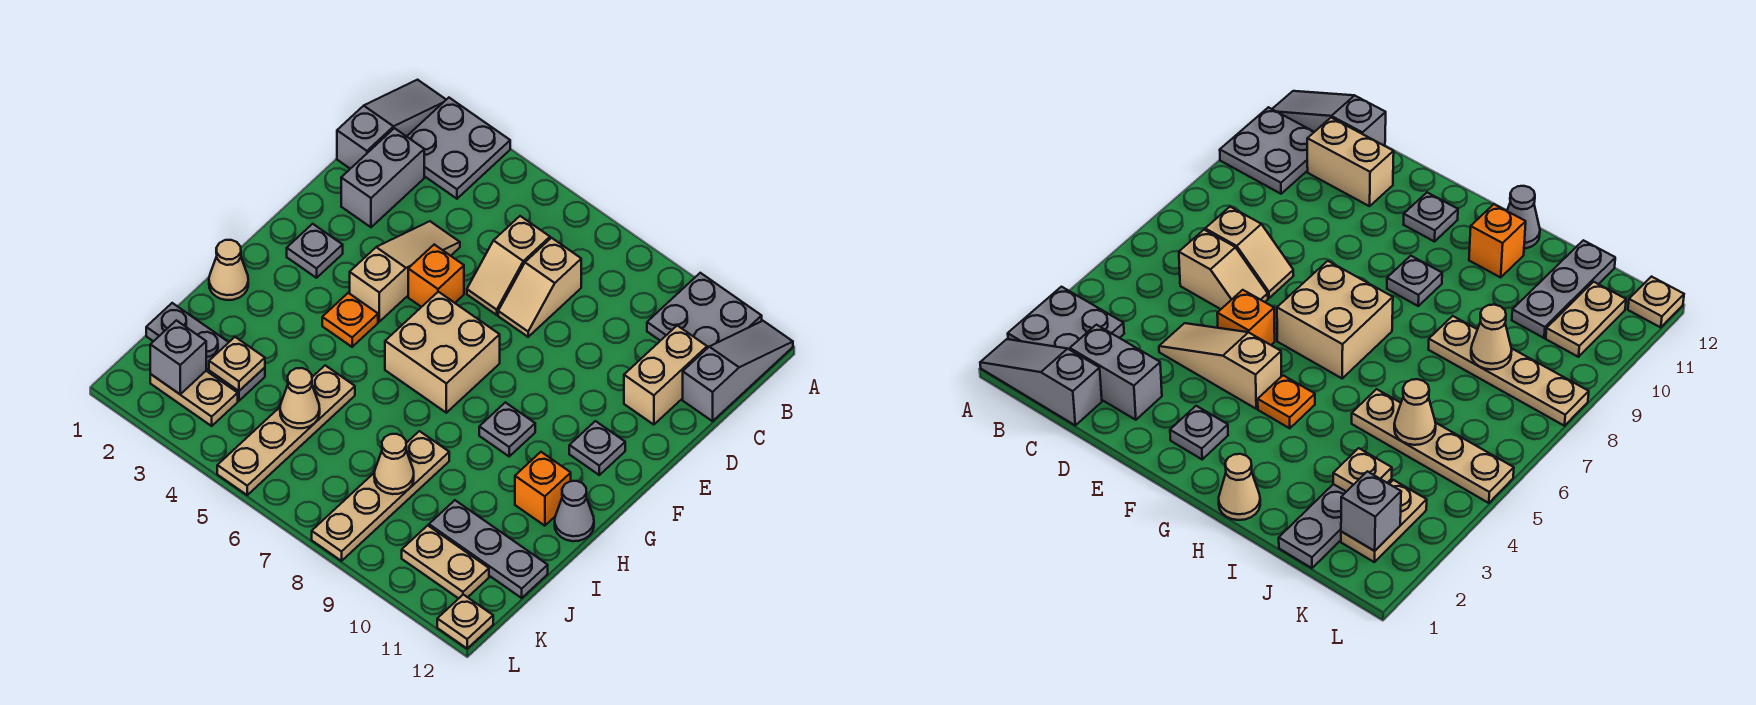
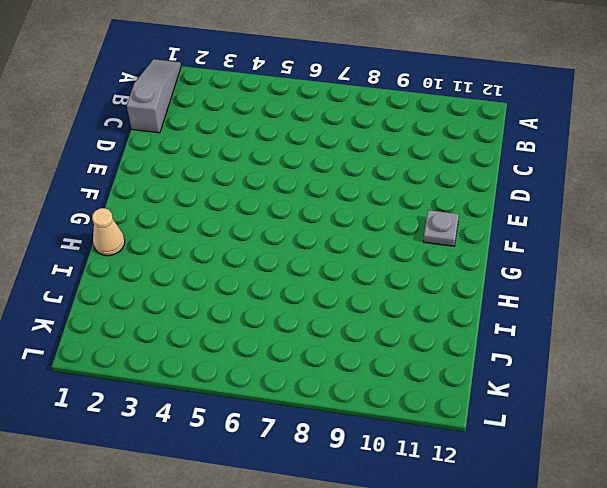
none -> grey plate A2:B3 level 1
none -> grey plate A10:B11 level 1
none -> grey slope A12:C12 level 1 top C

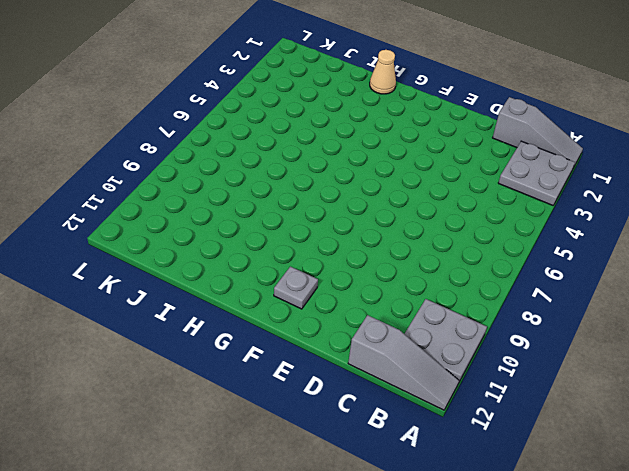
none -> grey brick C2:D2 level 1
none -> tan slope C6:D6 level 1 top C
none -> tan slope C7:D7 level 1 top C

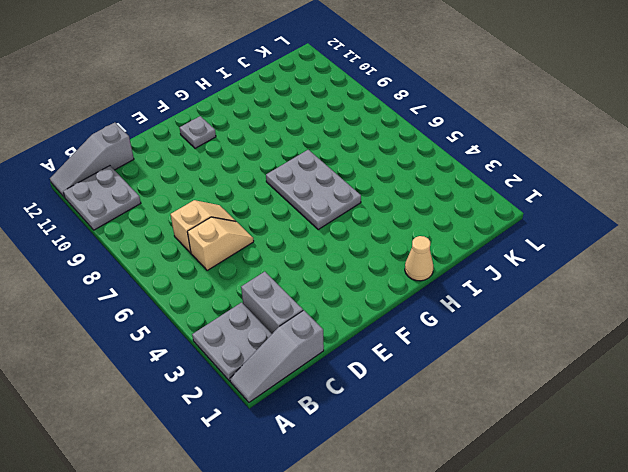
grey brick C2:C3 level 1 -> grey brick C2:D2 level 1
grey plate G5:H7 level 1 -> tan brick F6:G7 level 1
none -> tan brick C11:D11 level 1
none -> tan slope D4:F4 level 1 top F
none -> orange brick E5 level 1

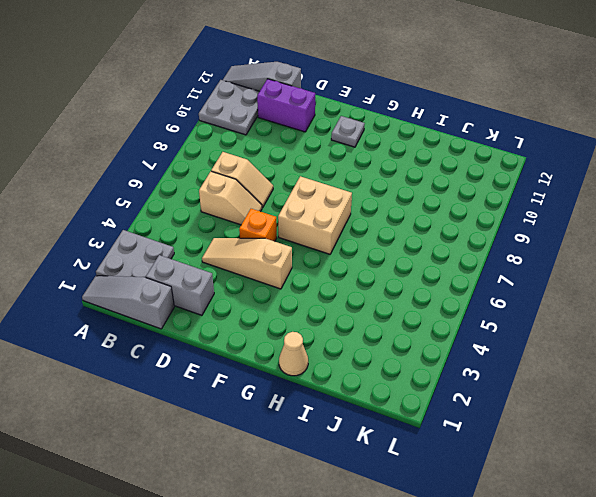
purple brick C11:D11 level 1 -> tan brick C11:D11 level 1
none -> grey plate F2 level 1
none -> orange plate G4 level 1
none -> grey plate G9 level 1

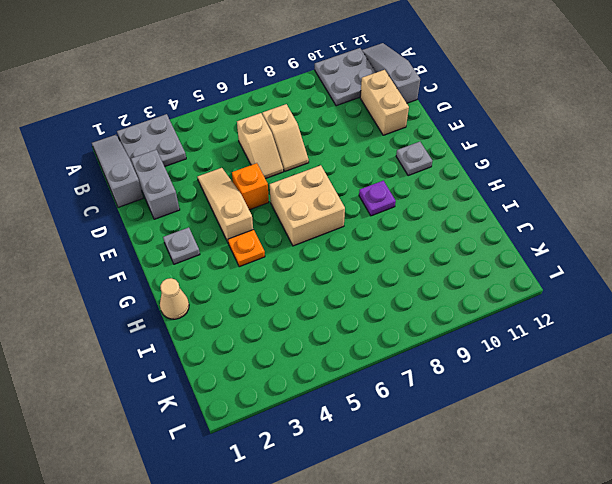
purple plate G9 level 1 -> grey plate G9 level 1
none -> orange brick H11 level 1
none -> grey cone H12 level 1
none -> tan plate I5:L5 level 1

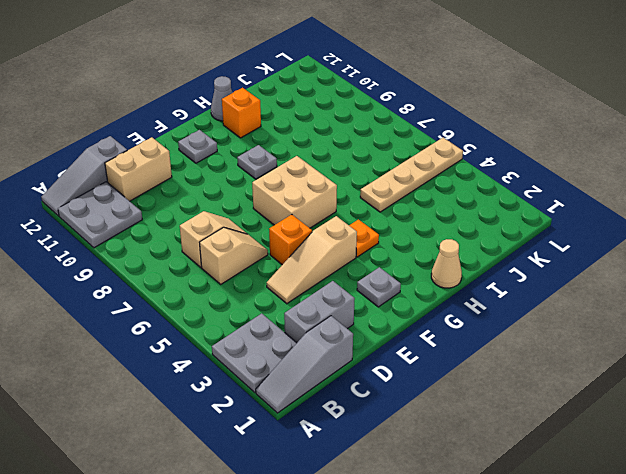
none -> tan plate I8:L8 level 1
none -> grey plate J1:J3 level 1
none -> grey plate J10:J12 level 1

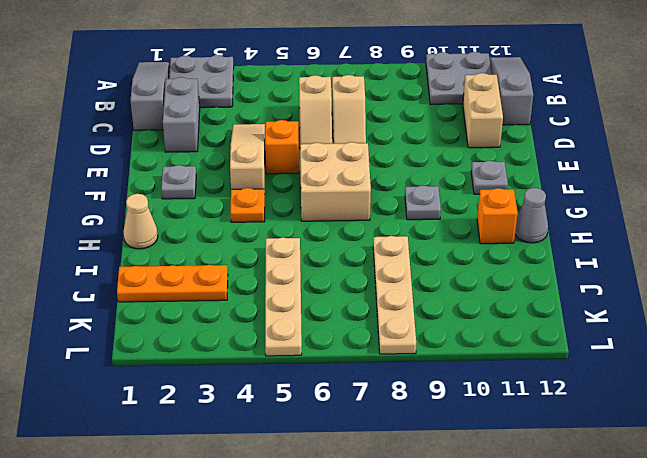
orange plate J1:J3 level 1 -> grey plate J1:J3 level 1
none -> grey plate J10:J12 level 1
none -> tan plate K2:K3 level 1
none -> tan plate K10:K11 level 1

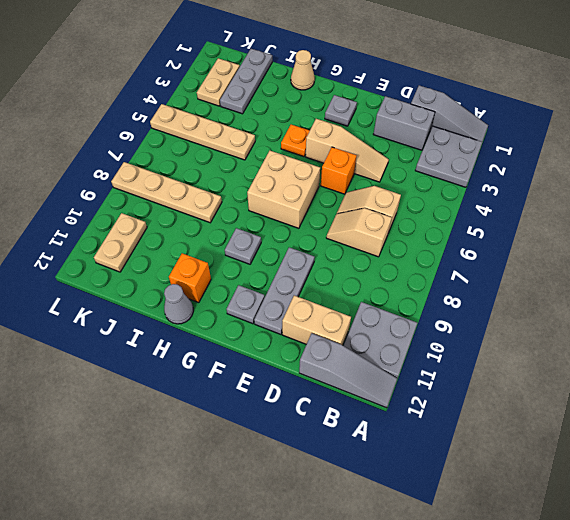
grey plate E9:E11 level 1 -> grey plate J10:J12 level 1
none -> tan plate L12 level 1
none -> tan plate J3 level 2
none -> tan cone J5 level 2

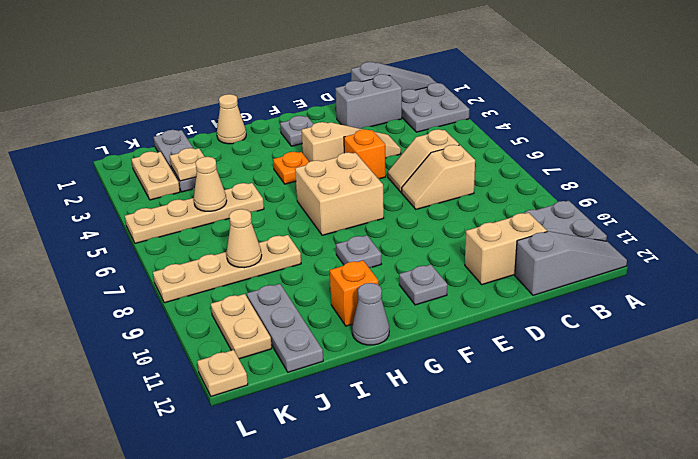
none -> grey brick K2 level 2

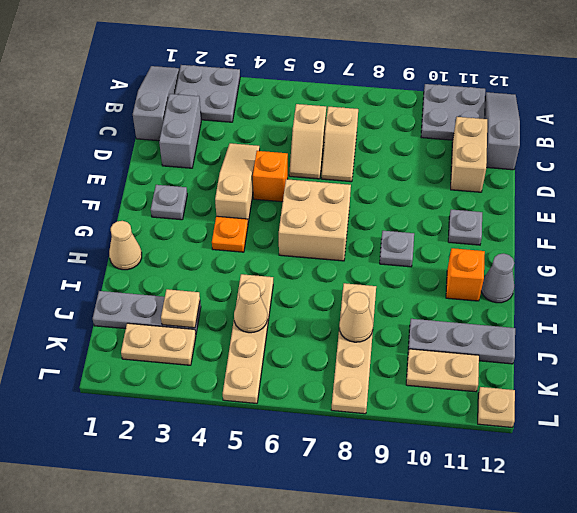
none -> grey brick K2 level 2

